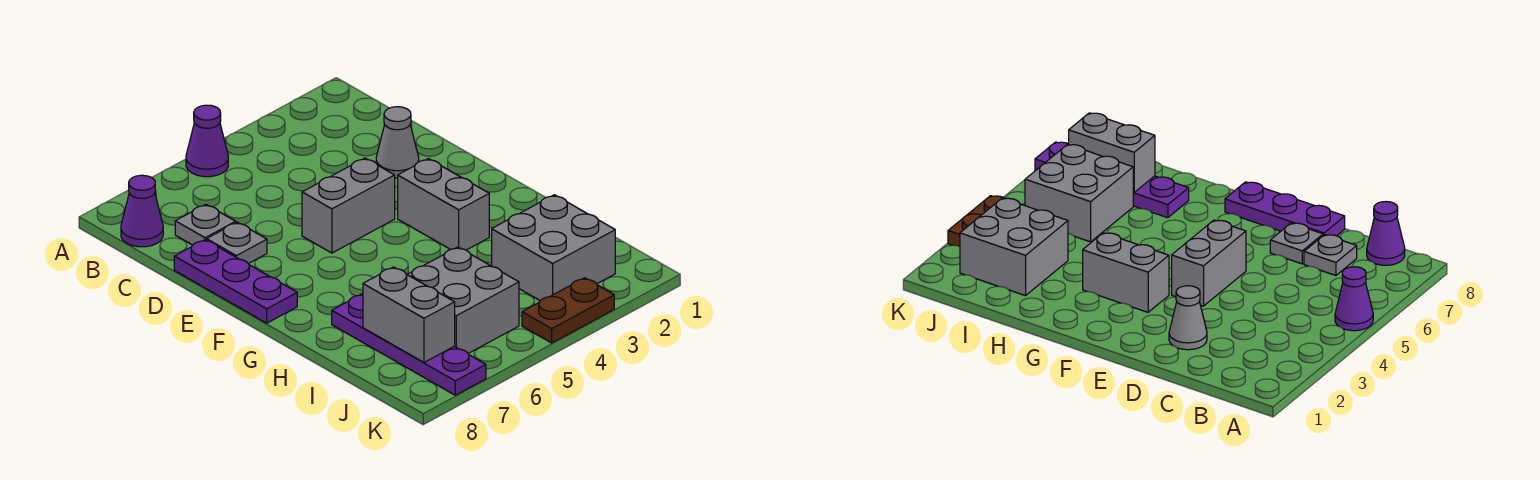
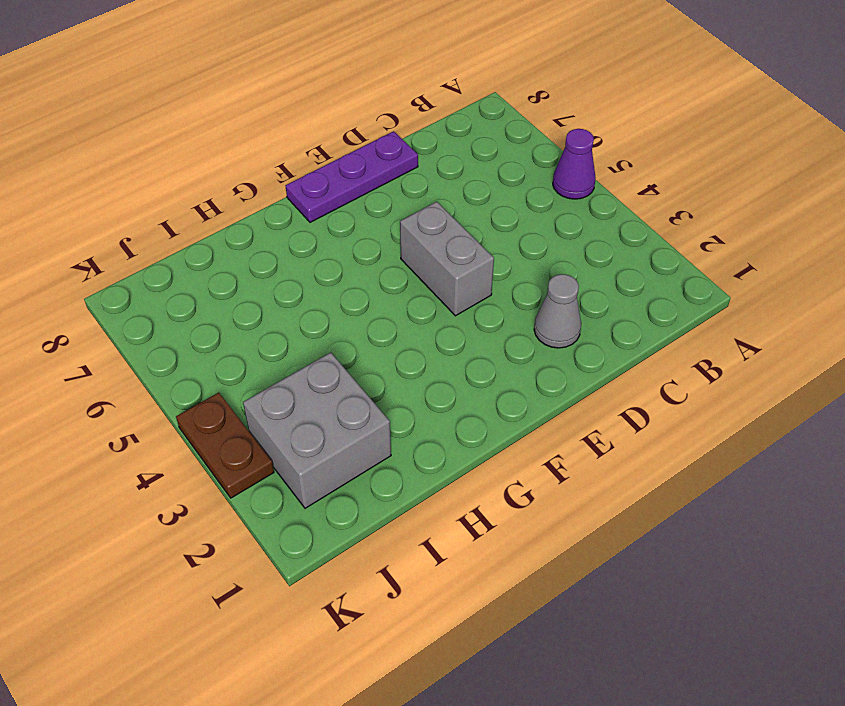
none -> purple cone B8 level 1
none -> grey plate C7 level 1
none -> grey plate D7 level 1

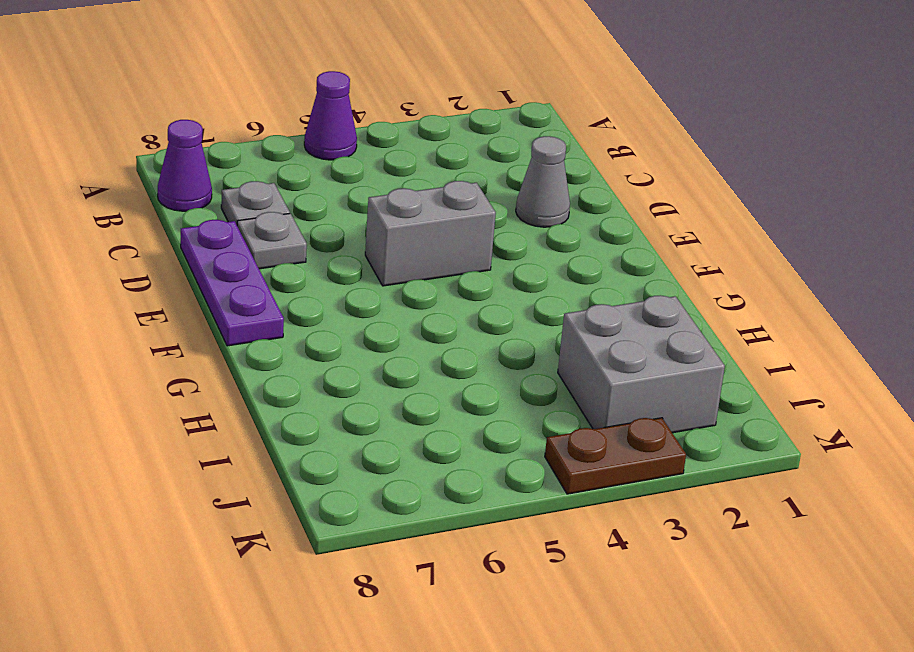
none -> grey brick F3:G3 level 1
none -> purple plate H7:K7 level 1
none -> grey brick I5:J6 level 1

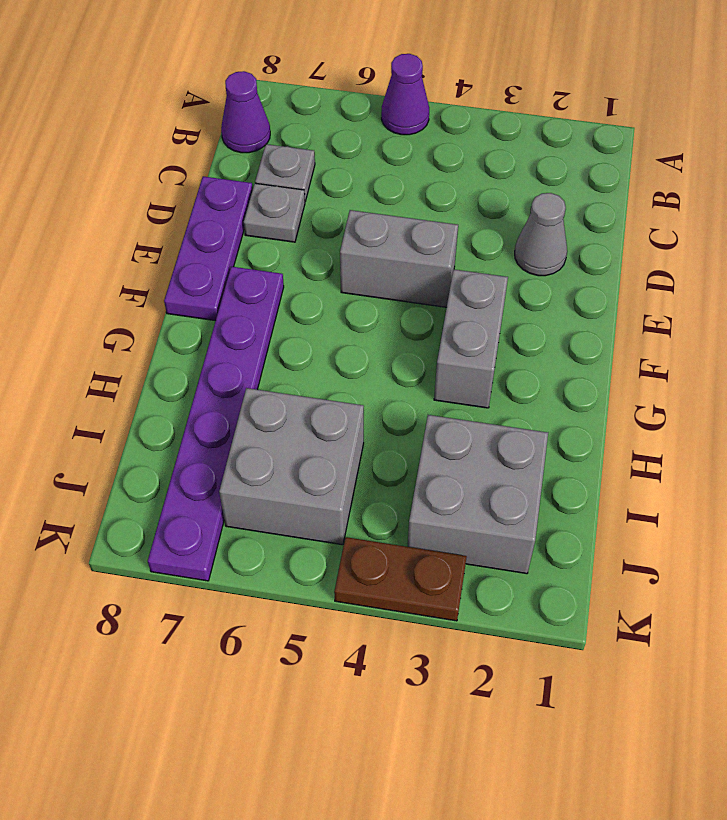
purple plate F7:K7 level 1 -> purple plate H7:K7 level 1
none -> grey brick I7:J7 level 2

